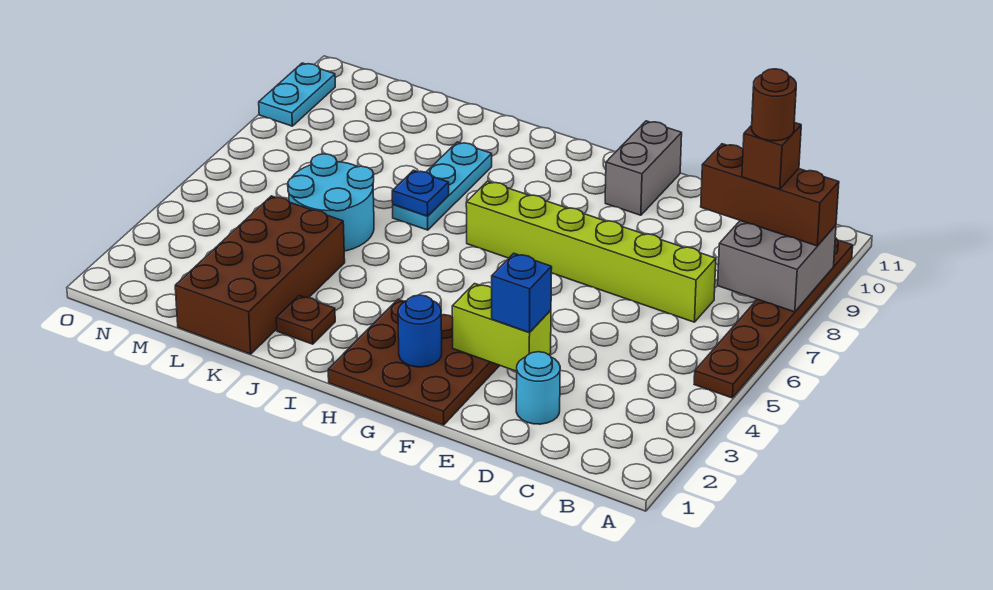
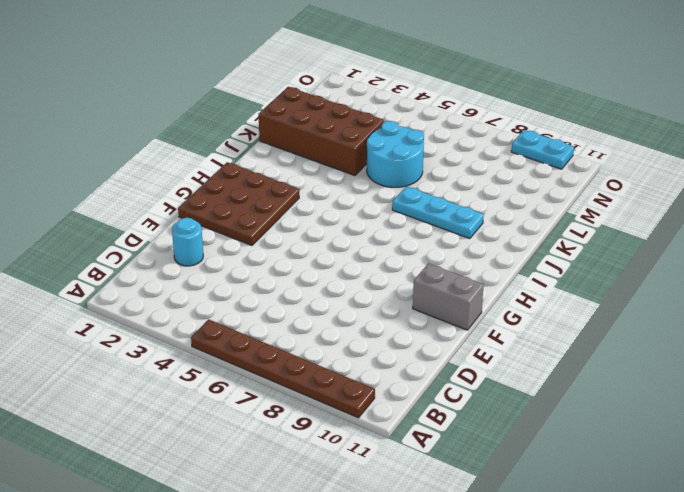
none -> lime brick C7:H7 level 1
none -> brown plate J2 level 1
none -> grey brick A8:B9 level 2

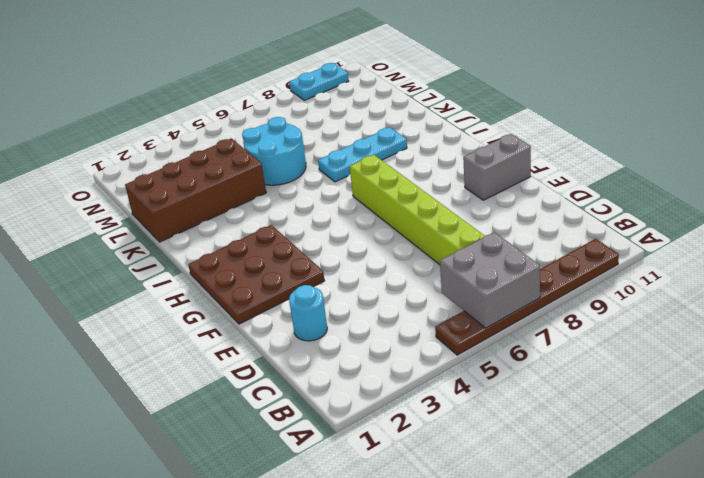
grey brick A6:B7 level 2 -> grey brick A8:B9 level 2
none -> brown plate J2 level 1
none -> lime brick E3:F3 level 2
none -> blue round brick G2 level 2

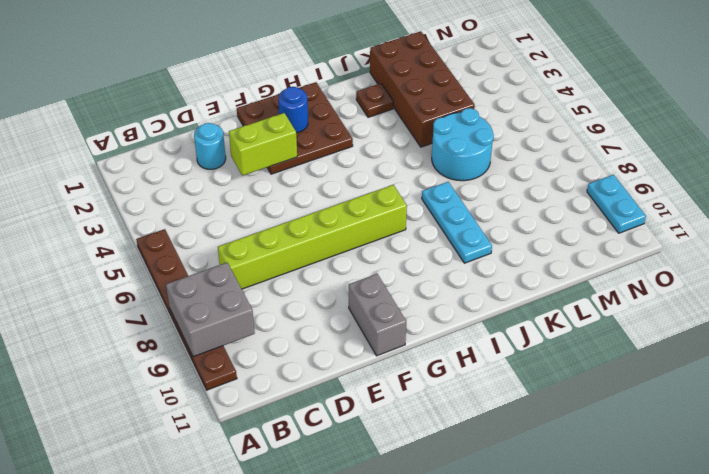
none -> blue plate J7 level 2
none -> brown brick A9:C9 level 3
none -> blue brick E3 level 3

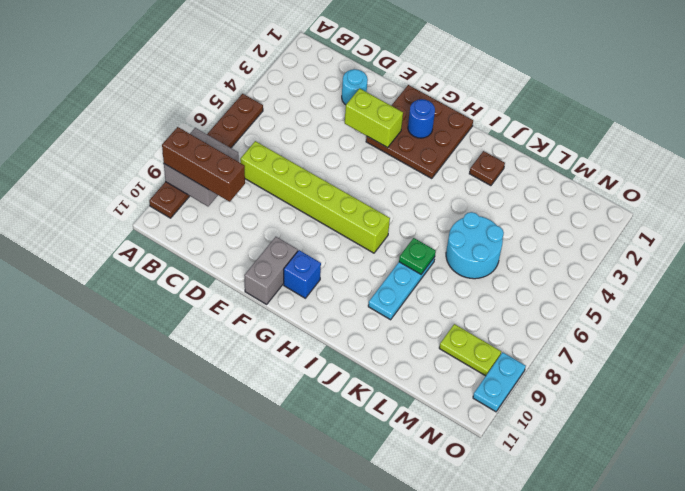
blue brick G10 level 1 -> blue brick E3 level 3
green plate J7 level 2 -> blue plate J7 level 2
lime plate M9:N9 level 1 -> none
none -> brown brick K1:L4 level 1
none -> brown brick B9 level 4
none -> brown round brick B9 level 5

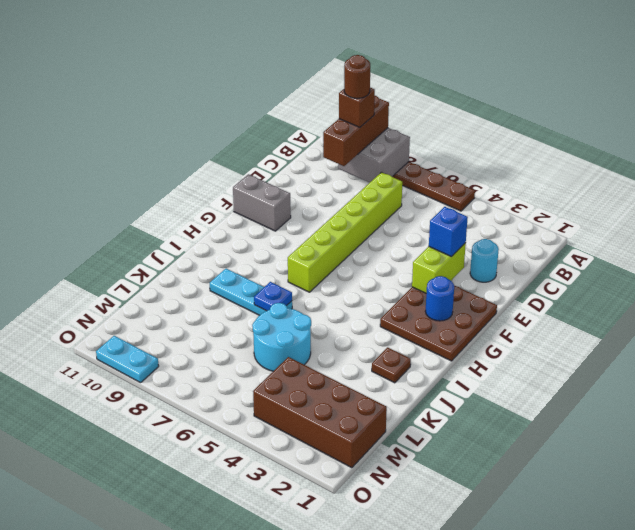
brown brick M1:N4 level 1 -> brown brick K1:L4 level 1

